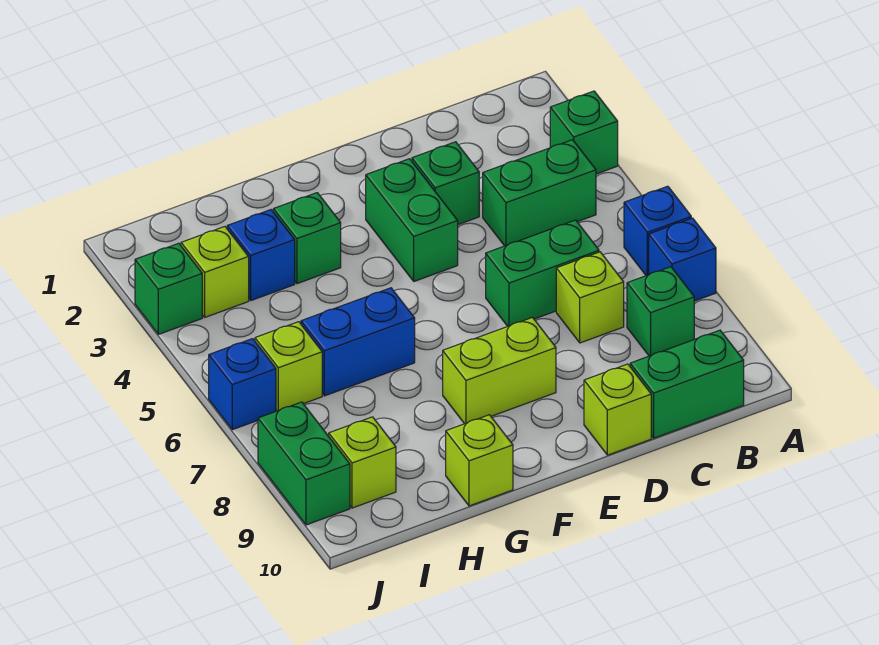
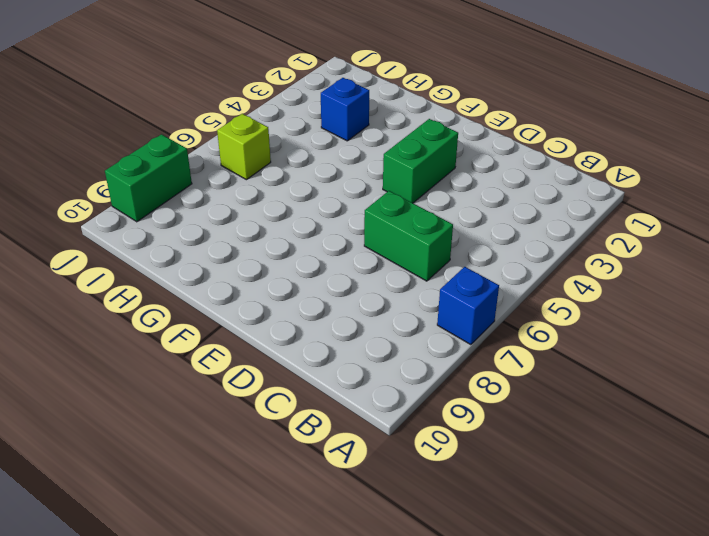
none -> green brick A3 level 1
none -> blue brick A6 level 1
none -> green brick B4:C4 level 1

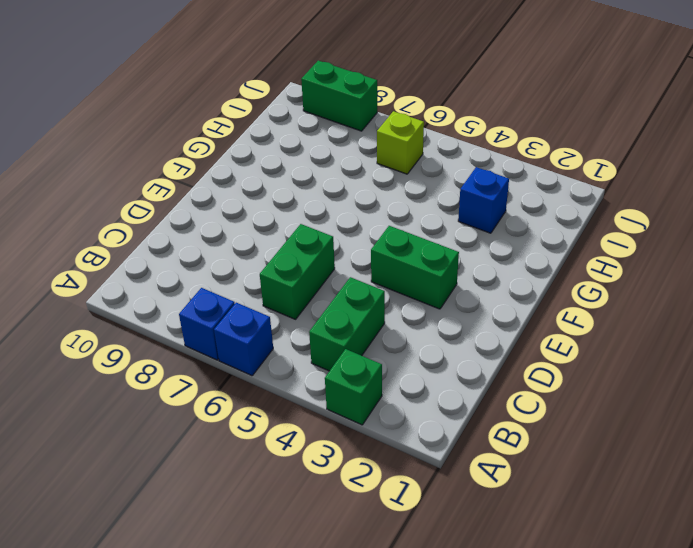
none -> green brick B8 level 1
none -> green brick B10:C10 level 1
none -> lime brick C7 level 1

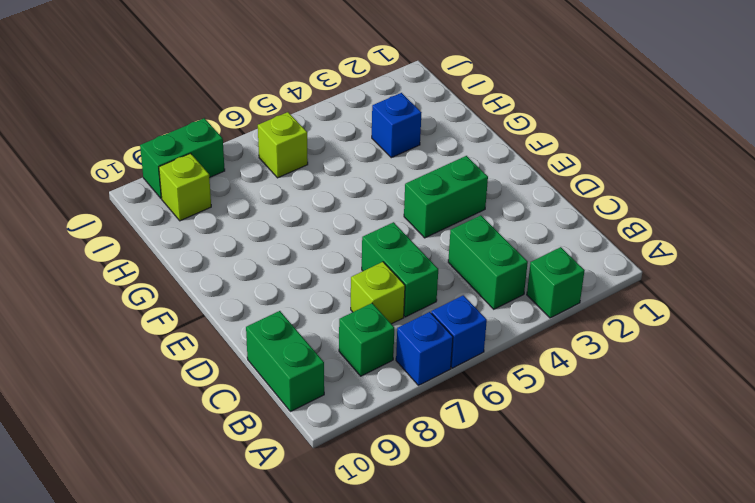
none -> green brick D3 level 1
none -> lime brick D10 level 1
none -> lime brick E8:F8 level 1

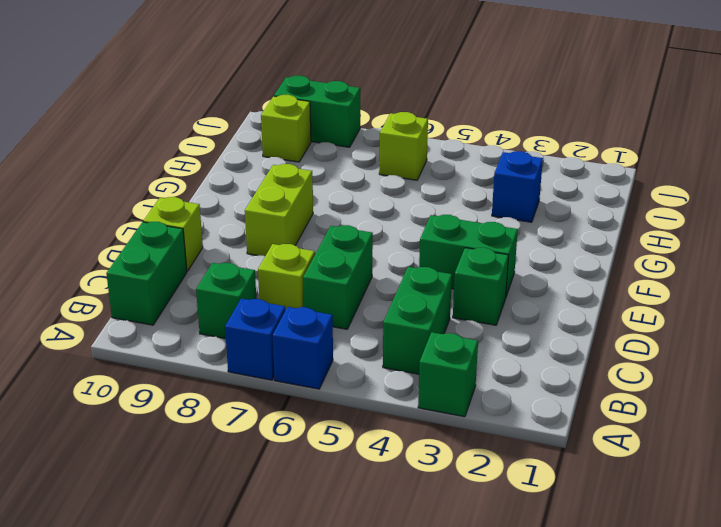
none -> green brick G3 level 1
none -> blue brick G6:H6 level 1
none -> lime brick G10 level 1

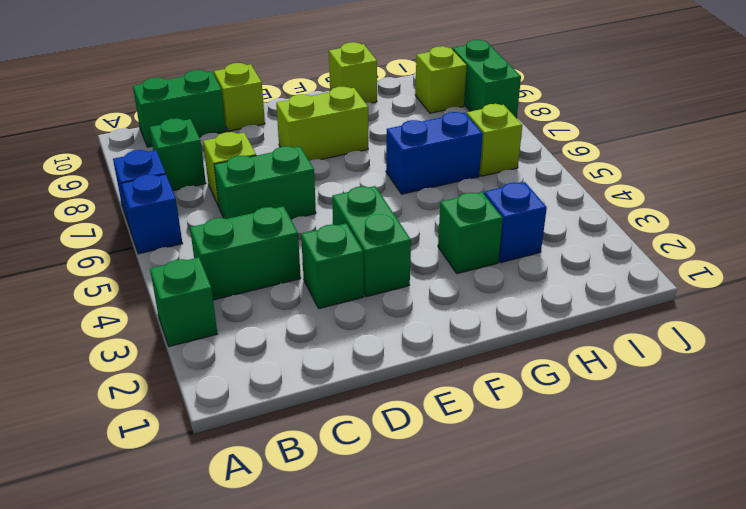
none -> lime brick I3 level 1
none -> green brick J3 level 1
none -> blue brick J6 level 1

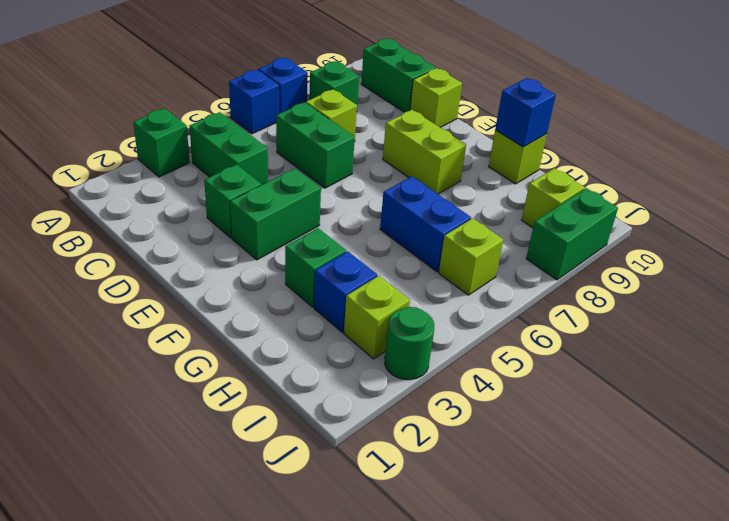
blue brick G10 level 2 -> blue brick J6 level 1
green round brick J3 level 1 -> green brick J3 level 1

